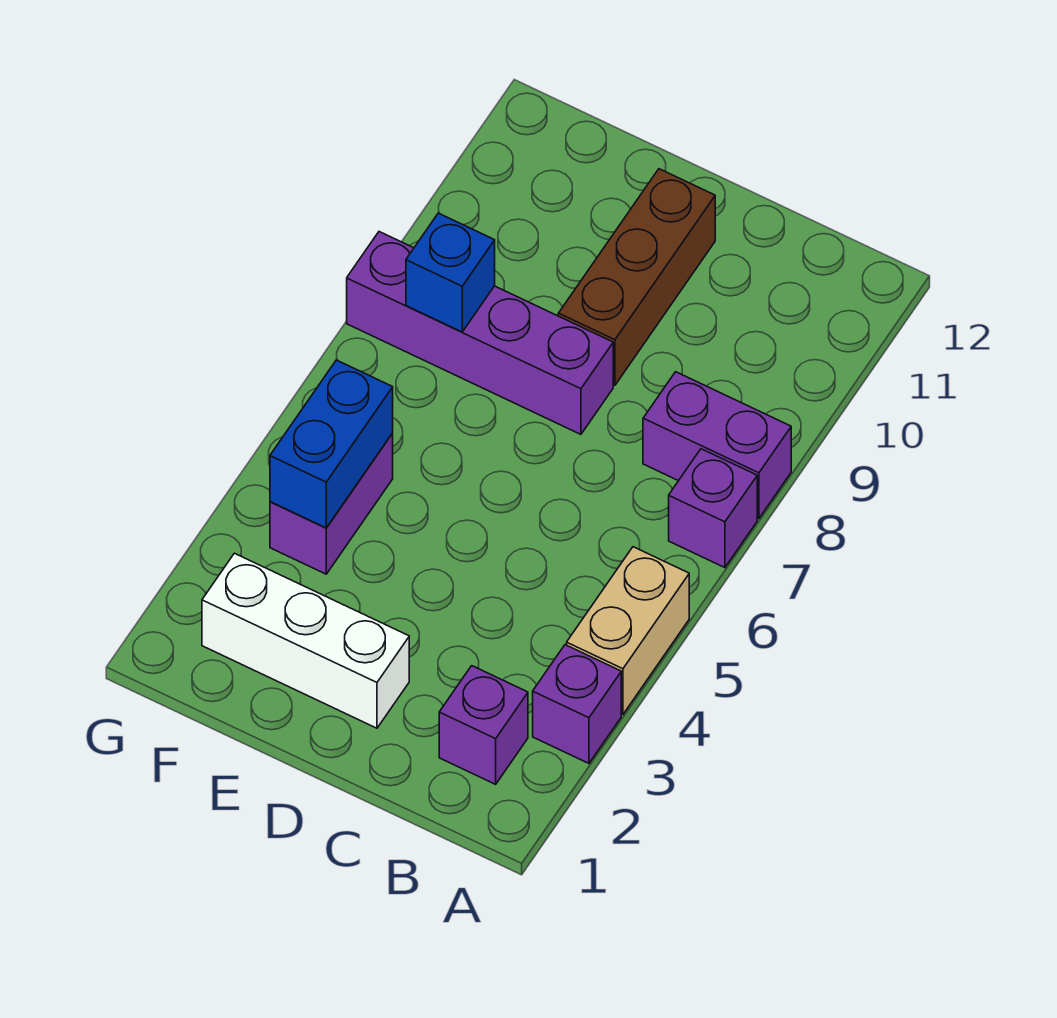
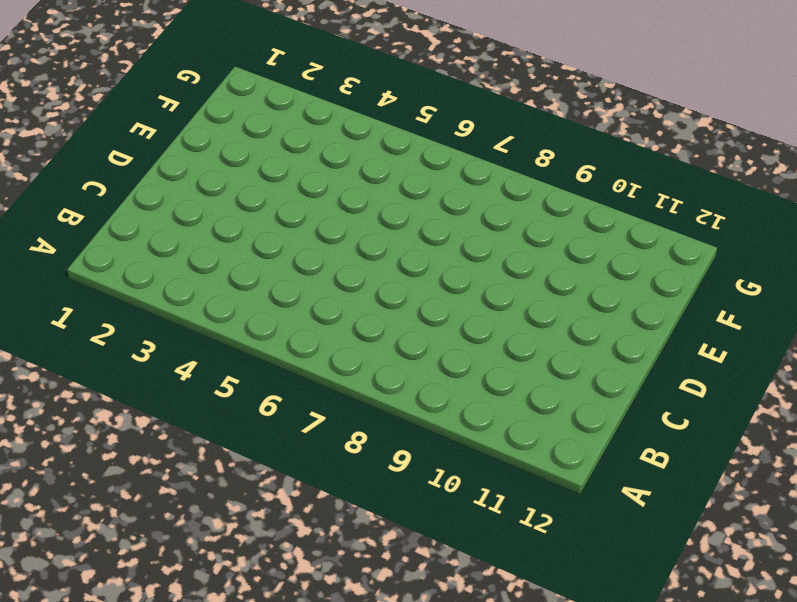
none -> purple brick A3 level 1
none -> tan brick A4:A5 level 1

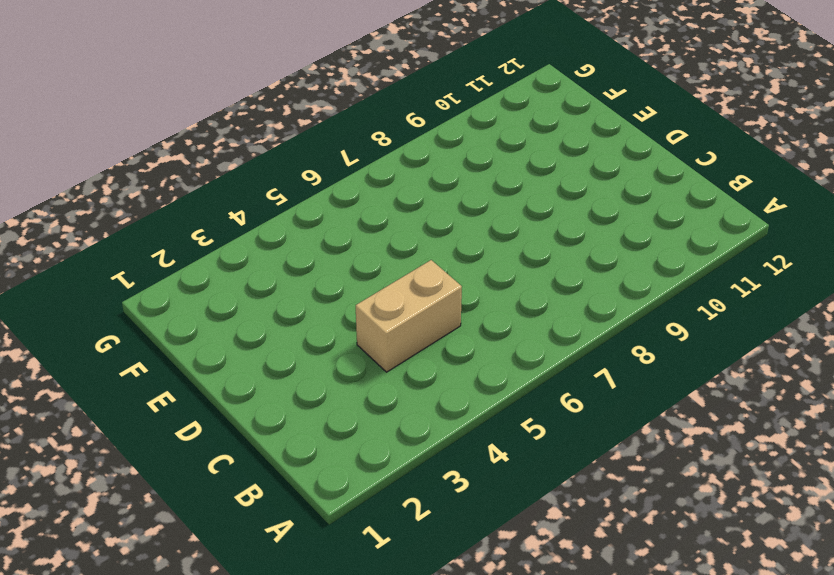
tan brick C4:C5 level 1 -> tan brick A4:A5 level 1
none -> purple brick A3 level 1
none -> purple brick A7 level 1

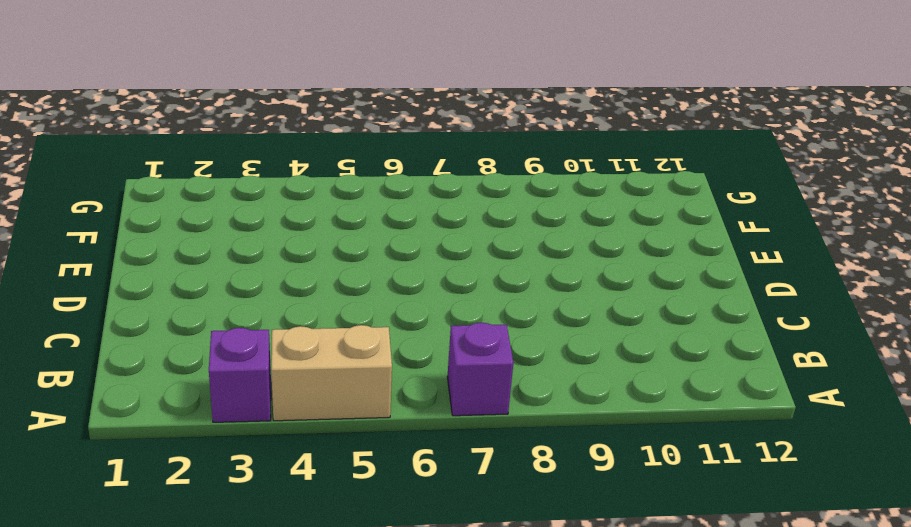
none -> purple brick A8:B8 level 1
none -> purple brick B2 level 1

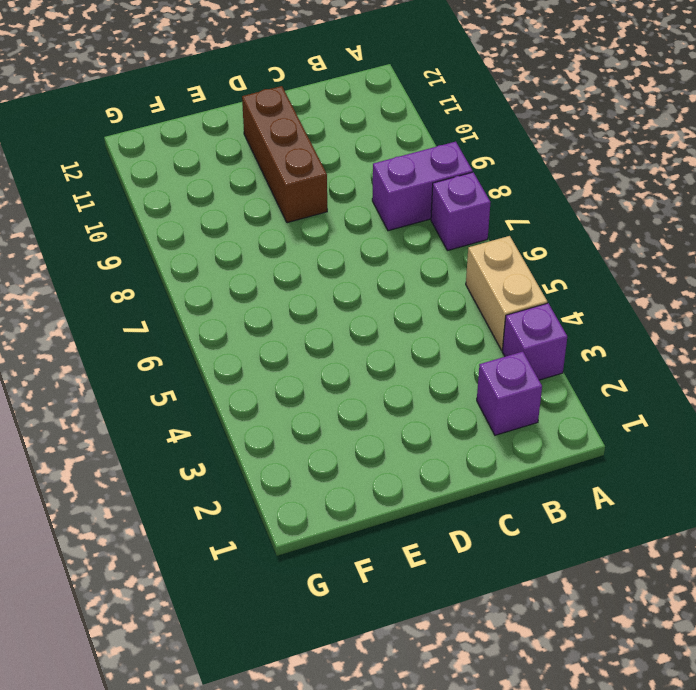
none -> white brick D2:F2 level 1
none -> purple brick D8:G8 level 1

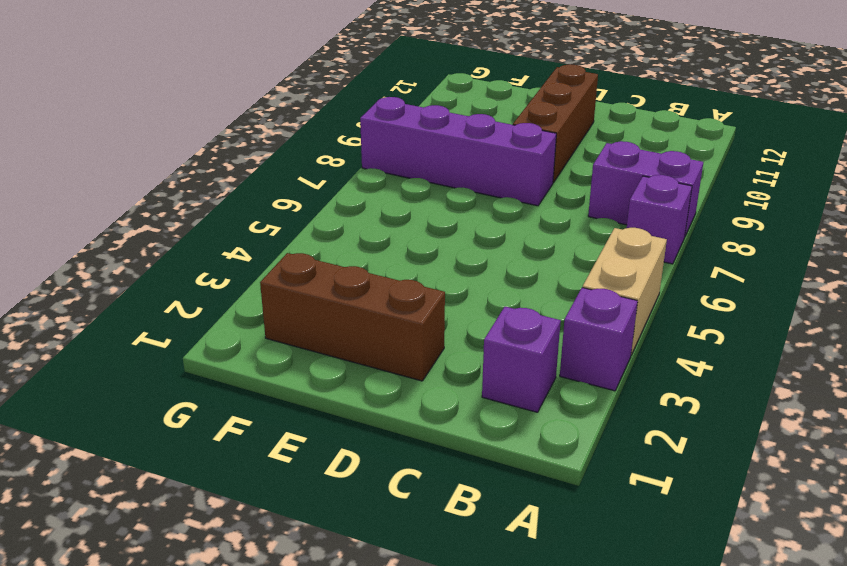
brown brick D2:F2 level 1 -> white brick D2:F2 level 1
none -> purple brick F4:F5 level 1
none -> blue brick F4:F5 level 2

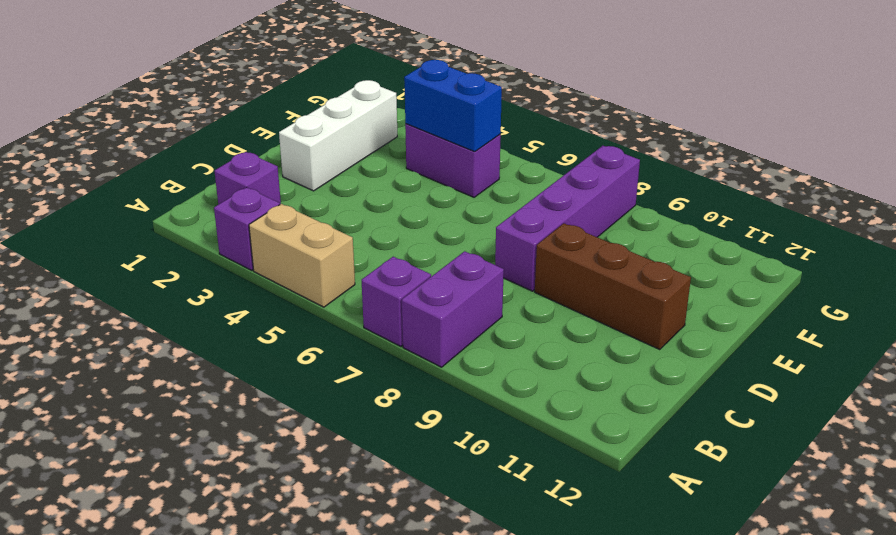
none -> blue brick F8 level 2

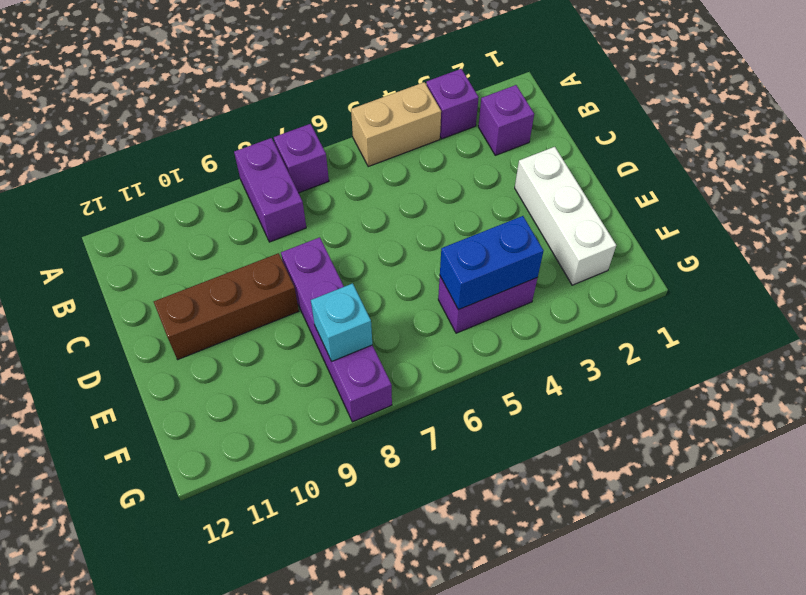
cyan brick F8 level 2 -> blue brick F8 level 2

